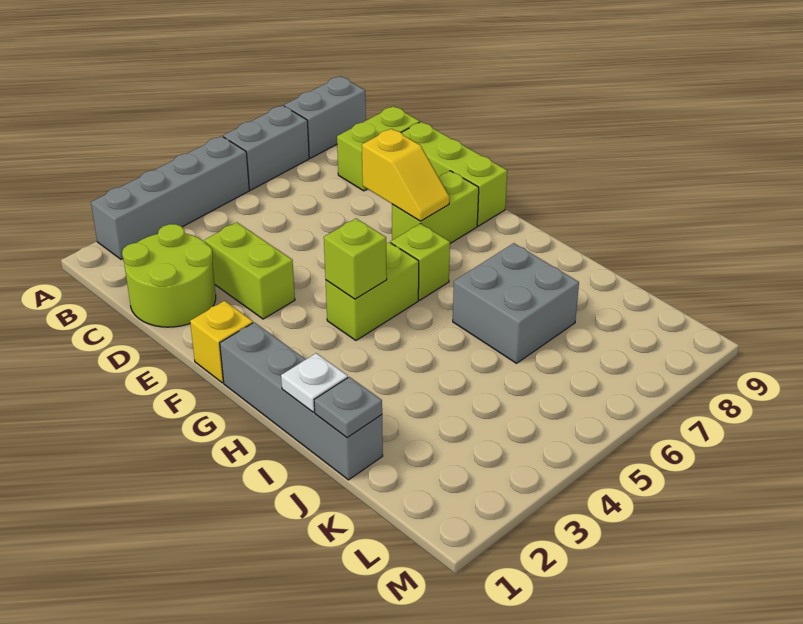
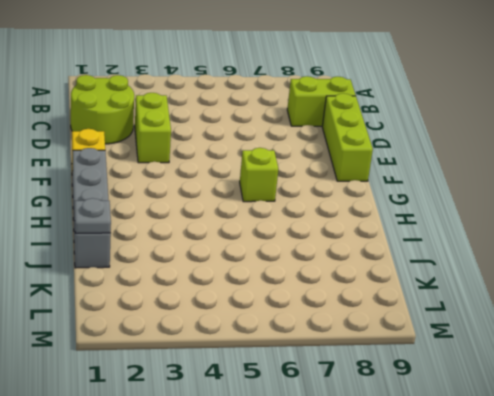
none -> grey brick A2:A5 level 1
none -> grey brick A6:A7 level 1
none -> grey brick A8:A9 level 1

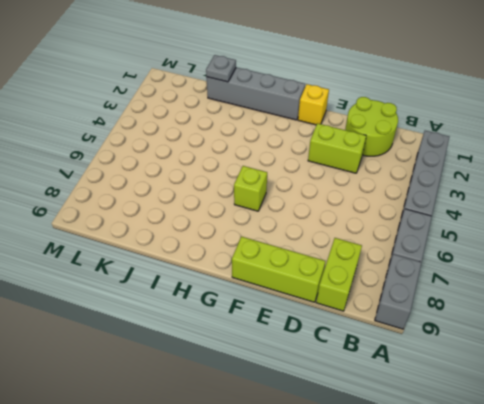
none -> lime brick F7:F8 level 1
none -> lime brick G4:G5 level 1
none -> grey brick I6:J7 level 1

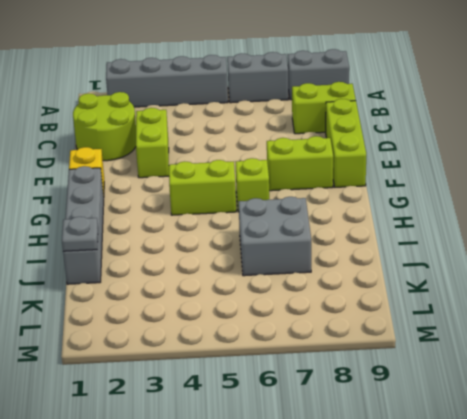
none -> yellow slope E7:F7 level 2 top E
none -> lime brick G4 level 2
none -> white plate I1 level 2

